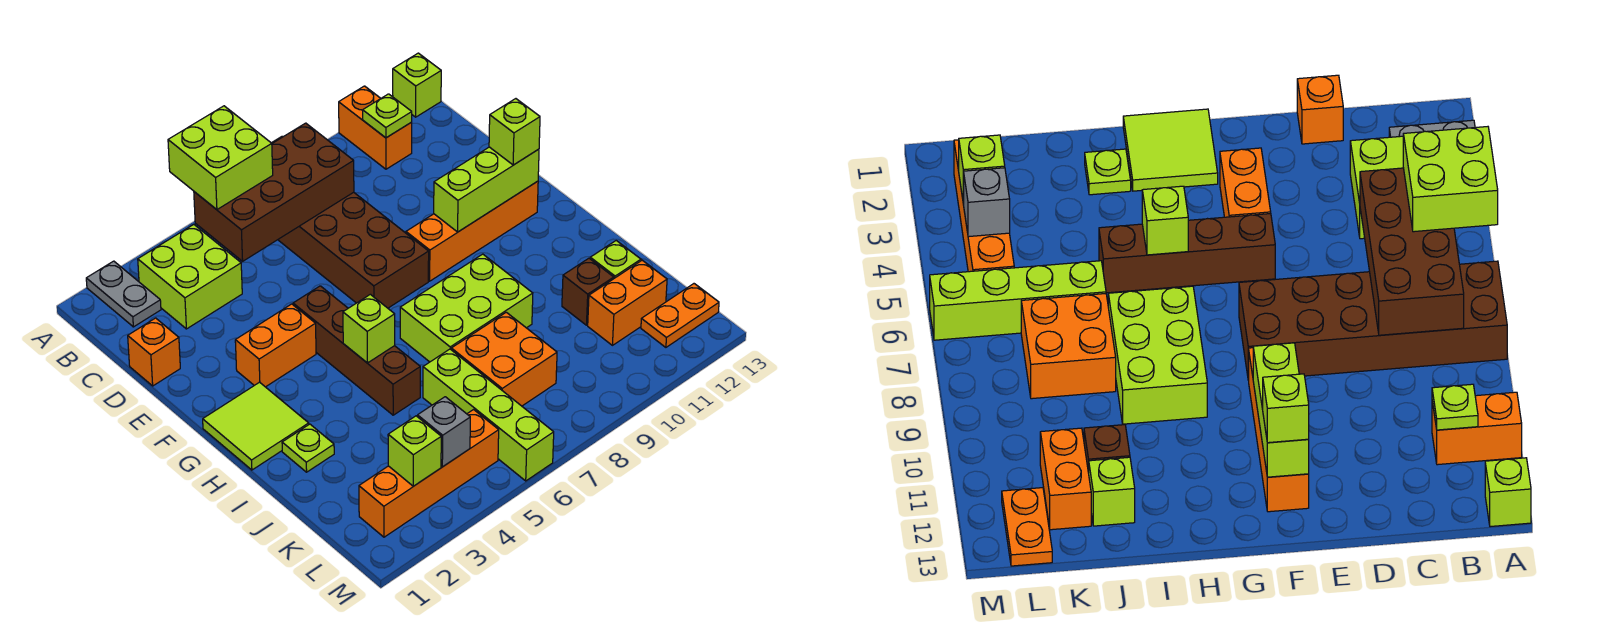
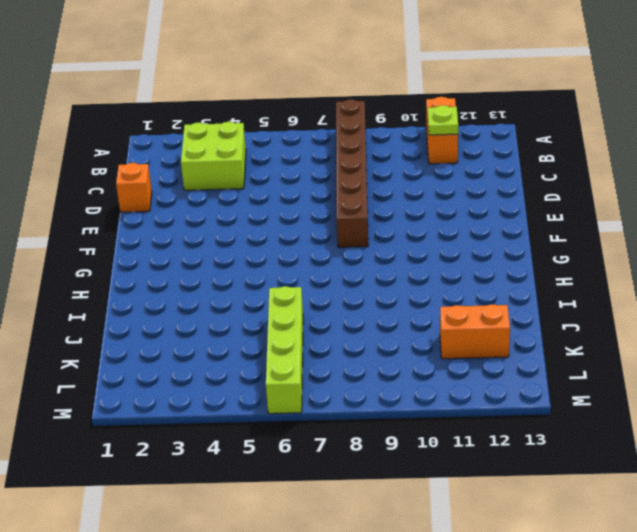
brown brick A8:F8 level 1 -> brown brick A7:F8 level 1
none -> grey plate A2:B2 level 1
none -> lime brick A13 level 1
none -> orange brick F3:F4 level 1

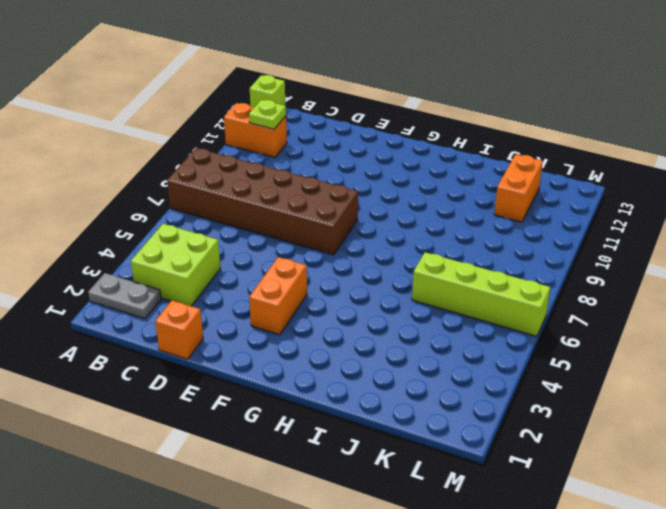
none -> brown brick F5:I5 level 1
none -> orange brick F9:F12 level 1
none -> lime tile G1:H2 level 1

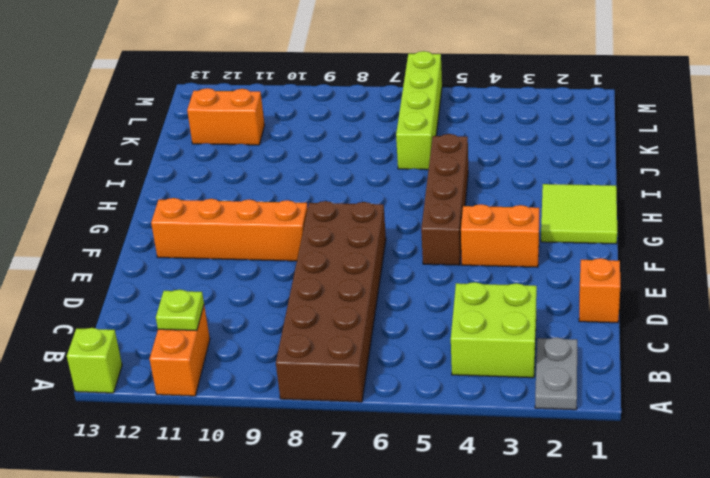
none -> lime brick H7:I9 level 1
none -> lime plate I2 level 1
none -> orange brick J7:K8 level 1

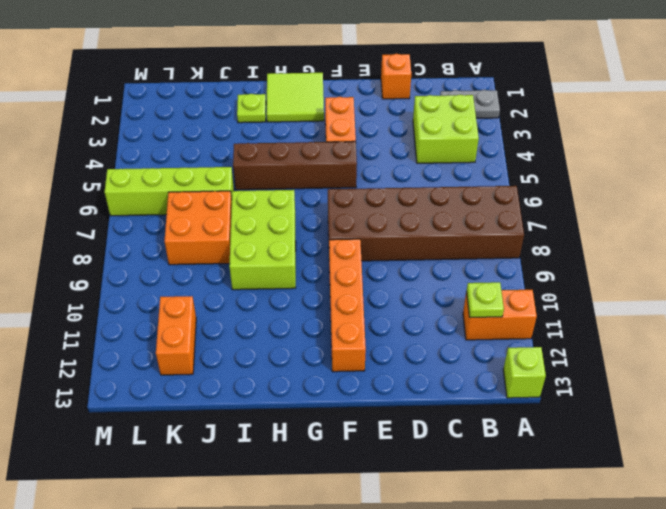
none -> brown brick J11 level 1
none -> lime brick J12 level 1
none -> orange brick L2:L5 level 1

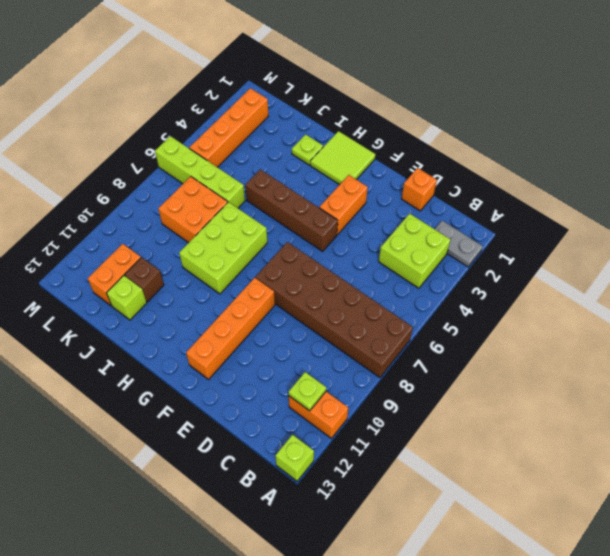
none -> orange plate L12:L13 level 1
none -> brown brick B5:C8 level 2
none -> lime brick F10:F12 level 2

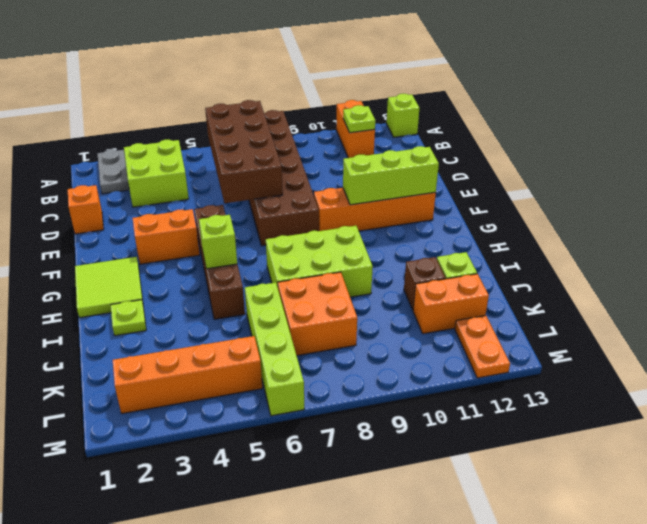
brown brick B6:E7 level 2 -> brown brick B5:C8 level 2
orange plate L12:M12 level 1 -> orange plate L12:L13 level 1
none -> lime brick L3 level 2
none -> grey brick L4 level 2
none -> lime brick A5:B6 level 3

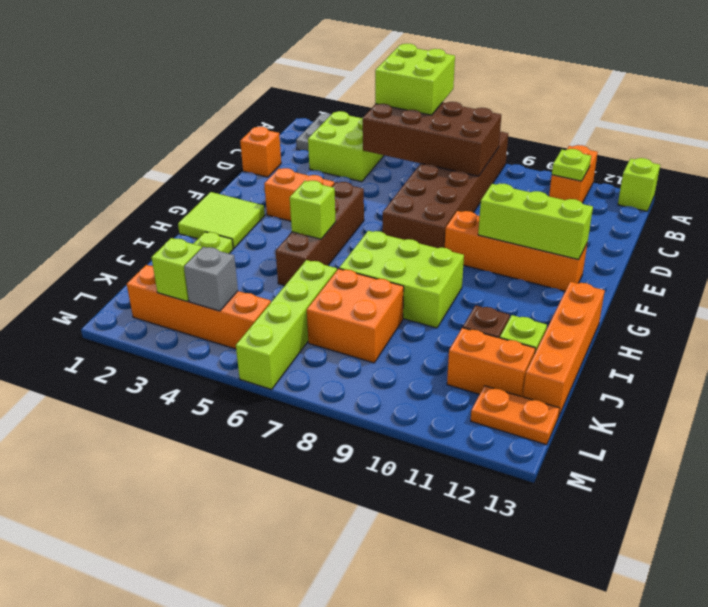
orange brick H13:K13 level 1 -> none
none -> lime brick F12 level 3

